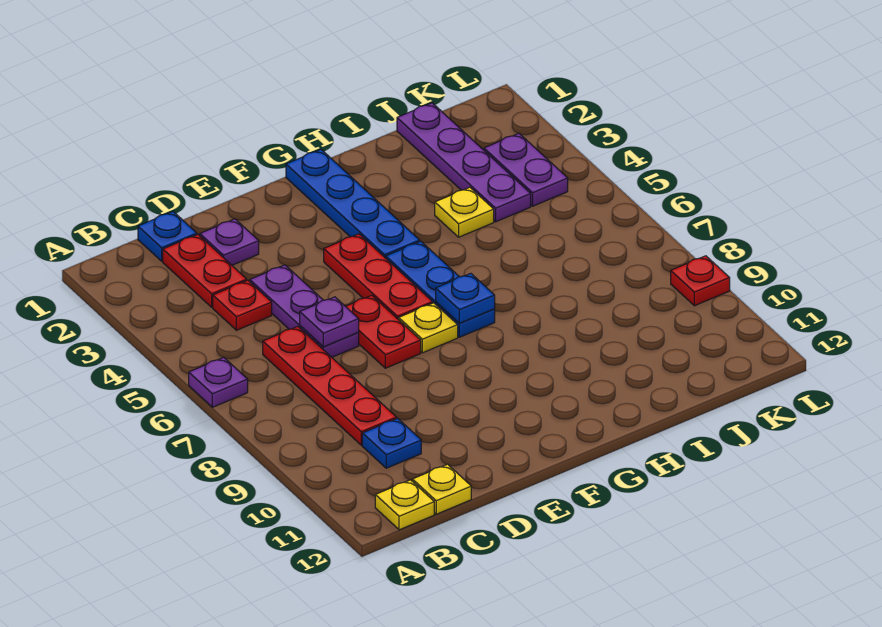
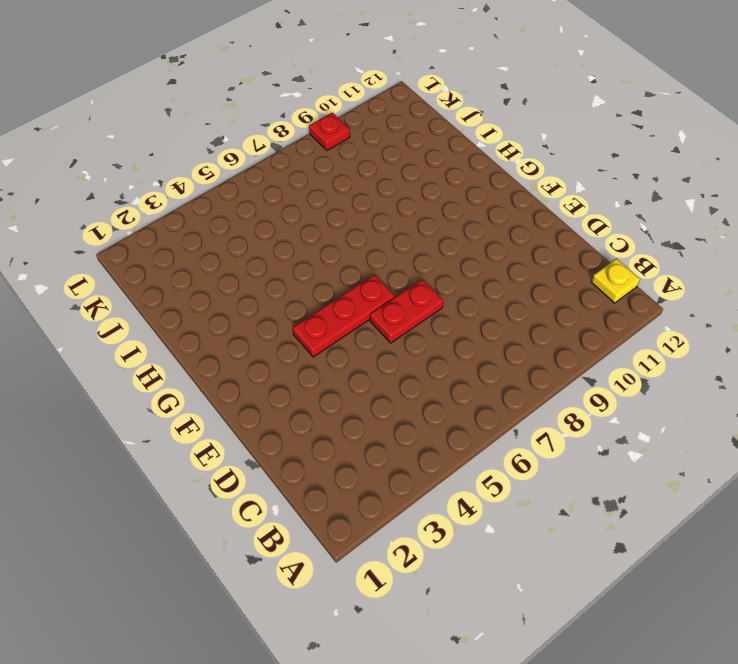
none -> purple plate A6 level 1
none -> blue plate C1 level 1
none -> red plate C2:C3 level 1

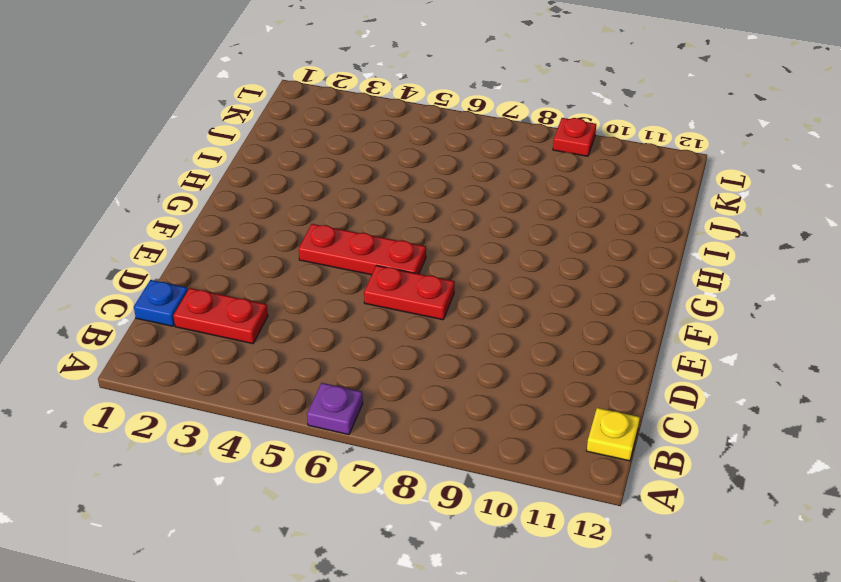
none -> red plate C4 level 1
none -> red plate C6:C9 level 1
none -> blue plate C10 level 1

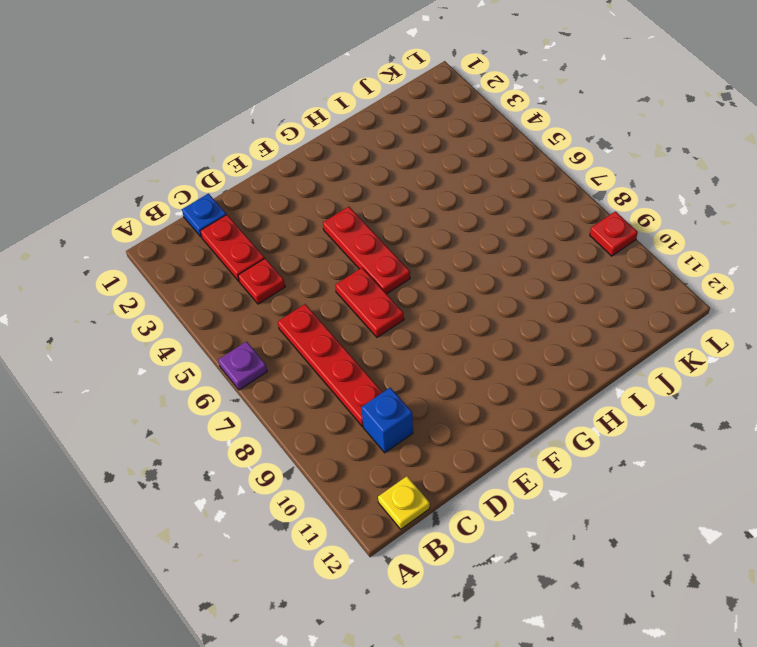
blue brick C10 level 1 -> blue plate C10 level 1
none -> yellow plate C12 level 1
none -> purple plate D2 level 1
none -> purple plate D4:D6 level 1

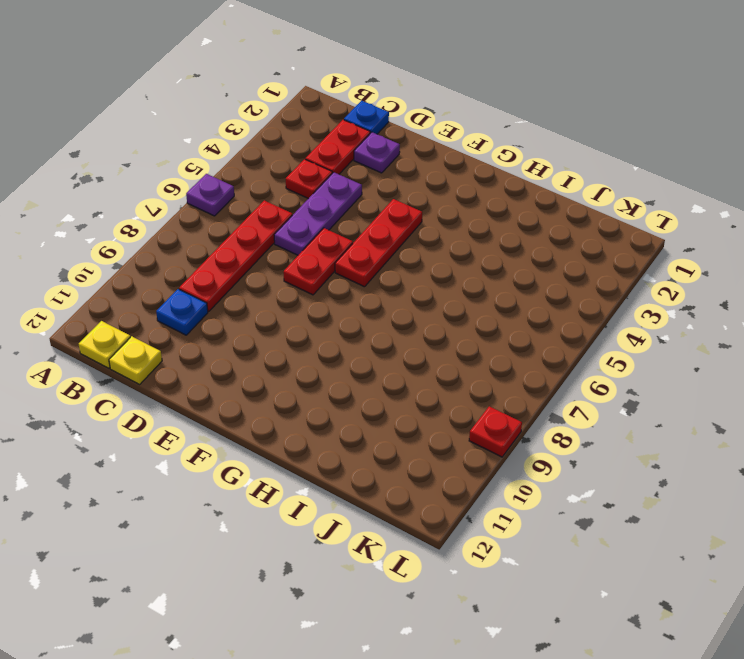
none -> yellow plate F7 level 1
none -> blue plate G1:G4 level 1
none -> blue plate G5:G7 level 1

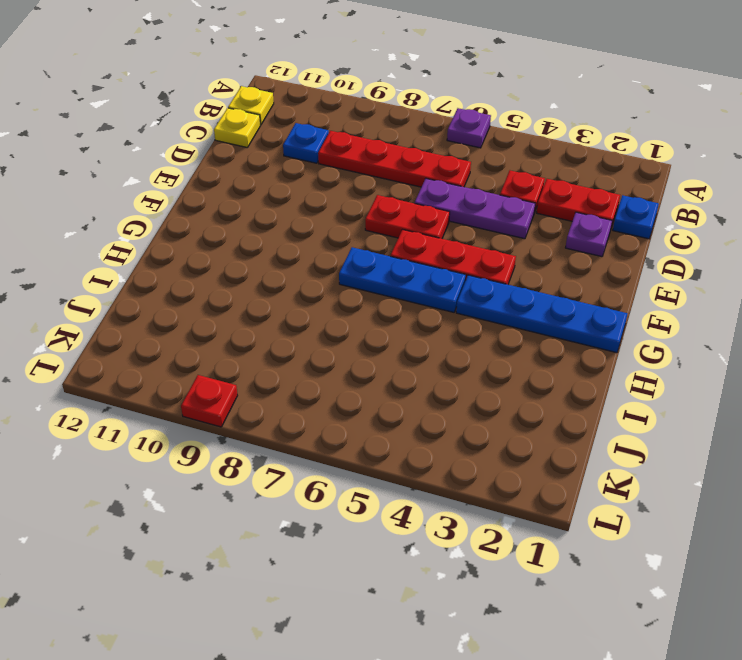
none -> yellow plate F7 level 1
none -> yellow plate I4 level 1
none -> purple plate J1:J4 level 1

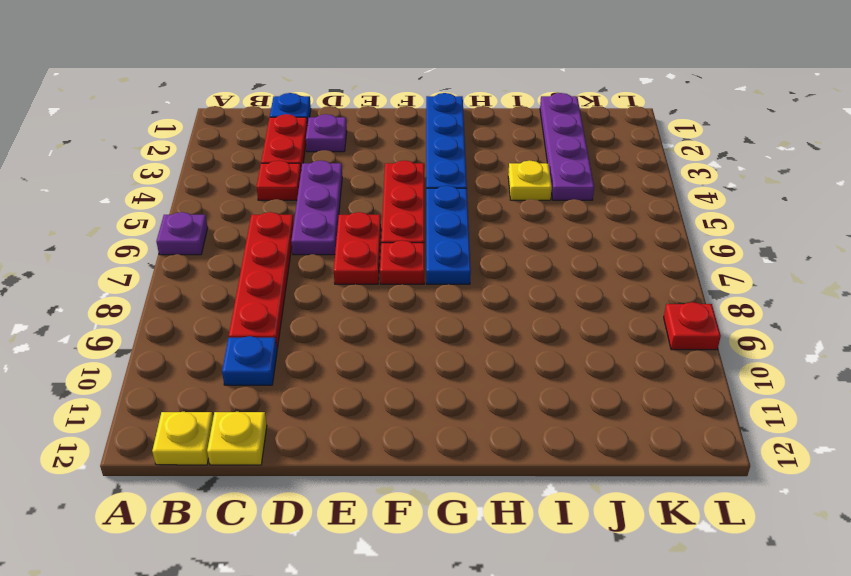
red plate F7 level 1 -> yellow plate F7 level 1
none -> purple plate K3:K4 level 1
none -> purple plate D6 level 2
none -> blue plate G7 level 2

